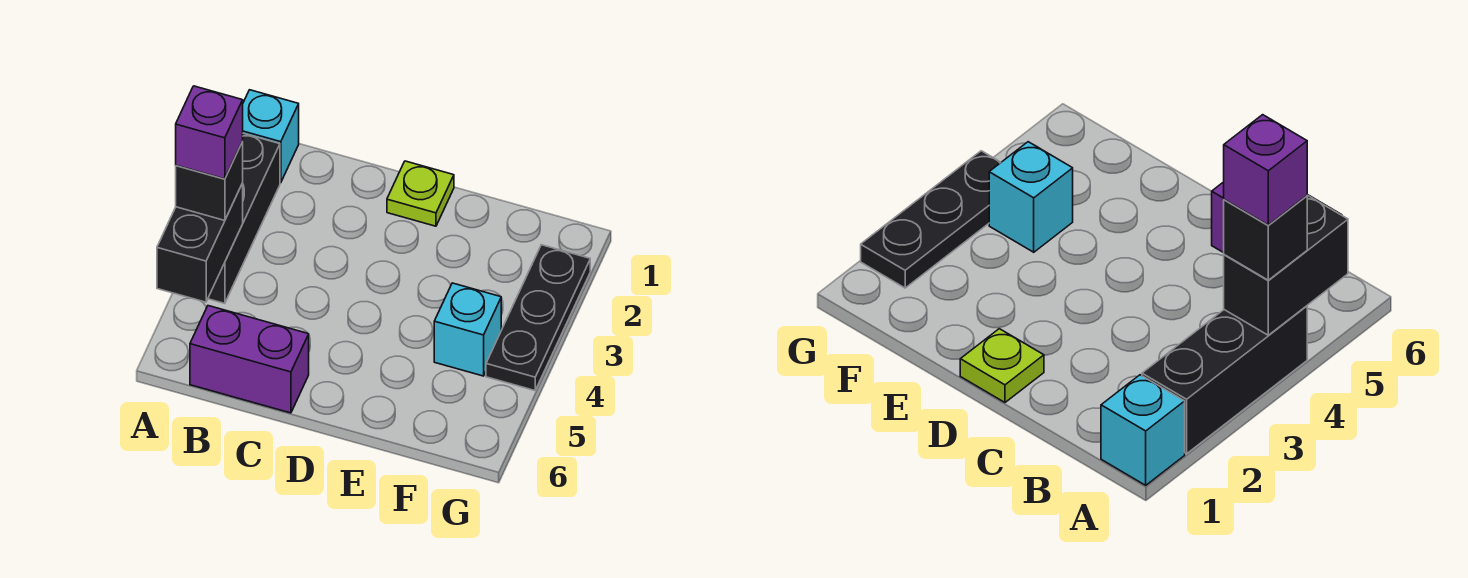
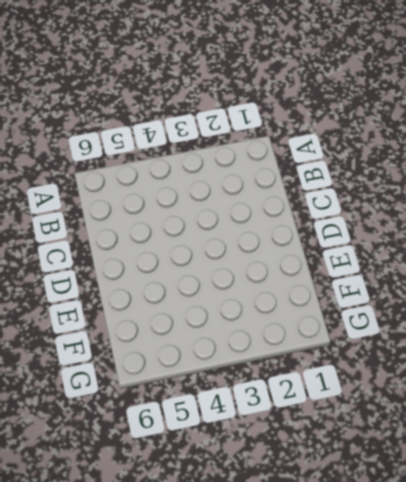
none -> cyan brick A1 level 1
none -> black brick A2:A4 level 1

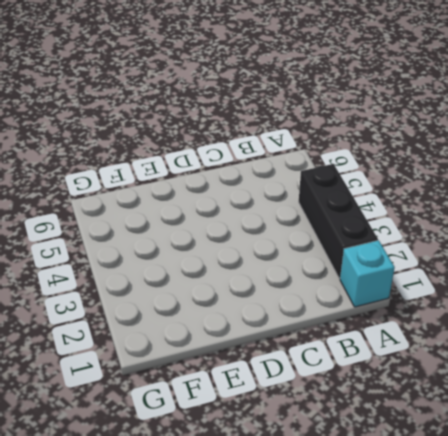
none -> purple brick B6:C6 level 1
none -> lime plate D1 level 1

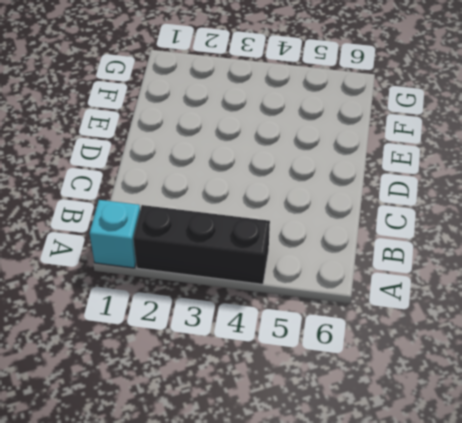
none -> purple brick B6:C6 level 1
none -> lime plate D1 level 1

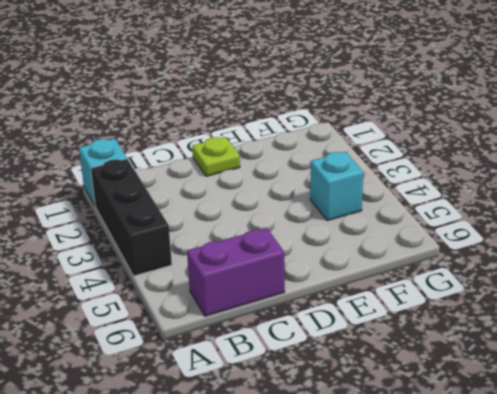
none -> black plate G2:G4 level 1
none -> black brick A4:A5 level 2

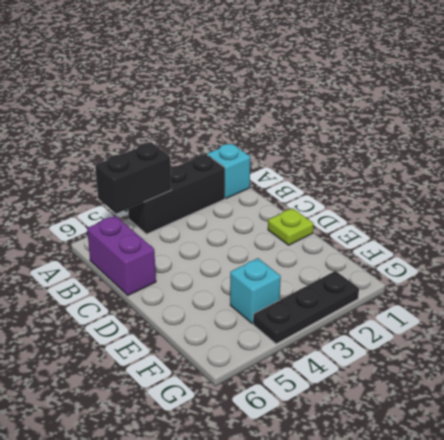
none -> black brick A4 level 3
none -> purple brick A4 level 4

